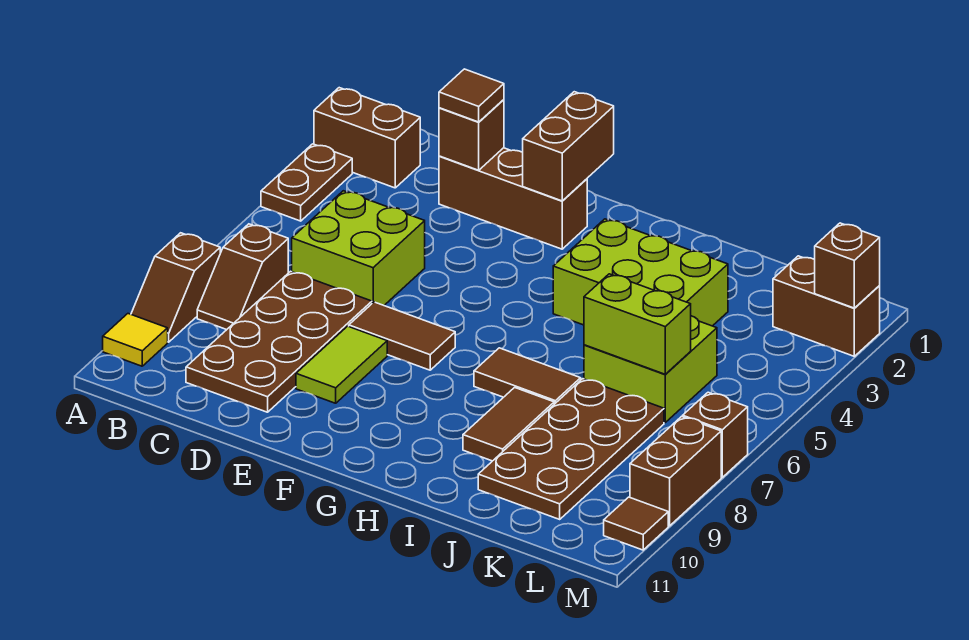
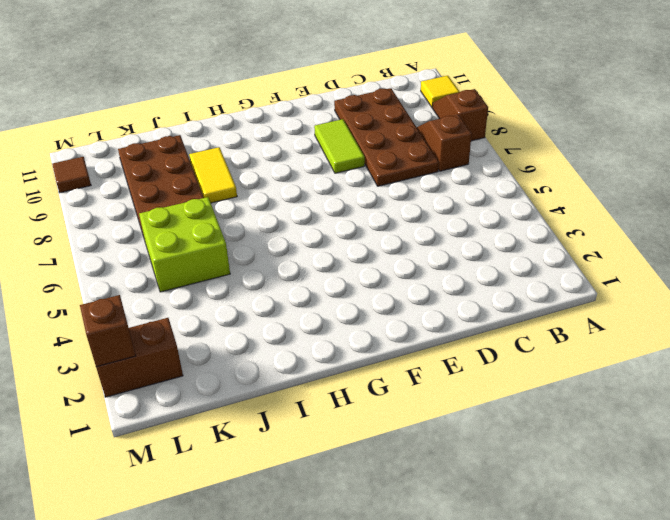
yellow tile I8:I9 level 1 -> brown tile I8:I9 level 1
none -> brown brick A2:B2 level 1
none -> brown plate A3:A4 level 1
none -> lime brick C5:D6 level 1

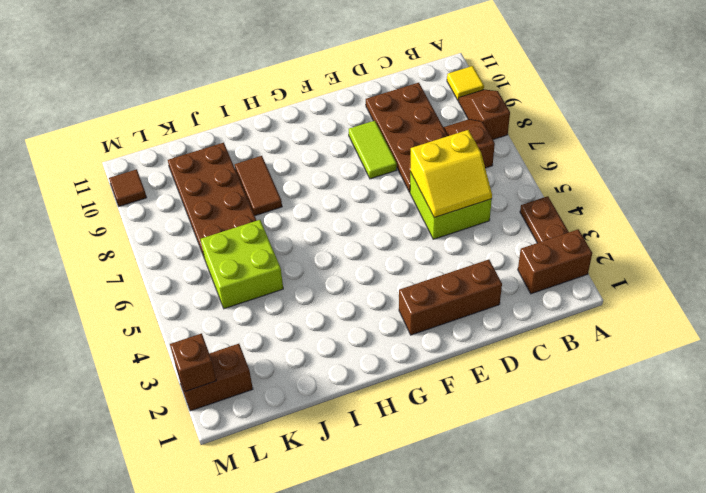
yellow slope C5:D6 level 2 top 6 -> none
none -> brown tile E7:F7 level 1
none -> lime brick H3:J4 level 1
none -> brown tile H7:I7 level 1

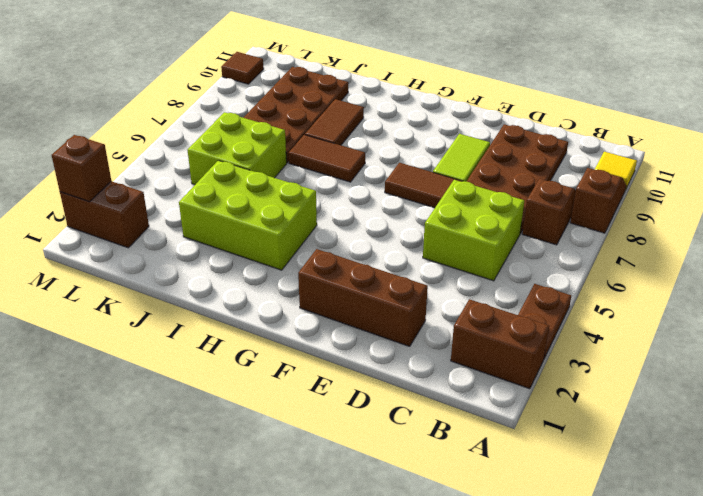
none -> brown brick M7 level 1
none -> brown brick M8:M9 level 1
none -> brown brick D2 level 2

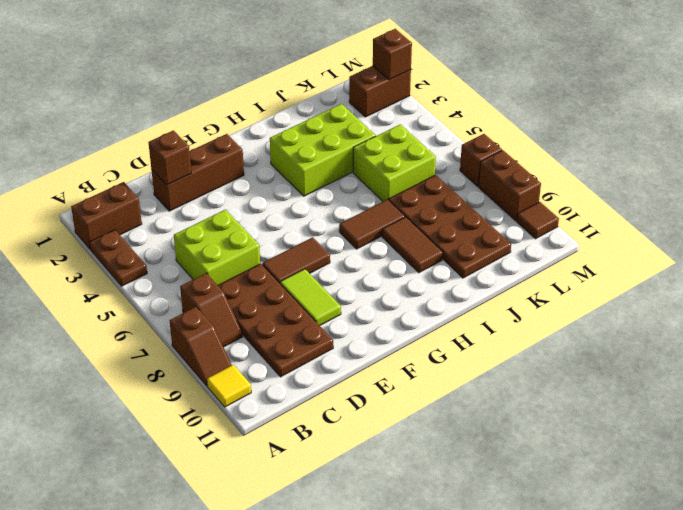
none -> brown brick F1:F2 level 2
none -> lime brick J6:K6 level 2
none -> brown tile D2 level 3

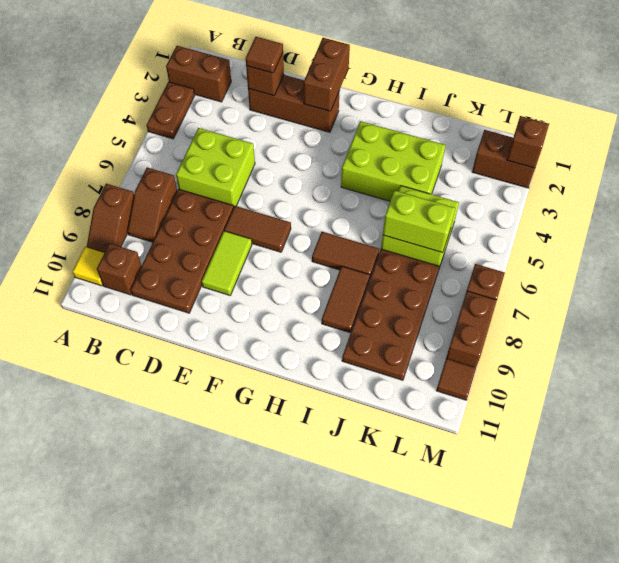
brown brick B10 level 1 -> none

